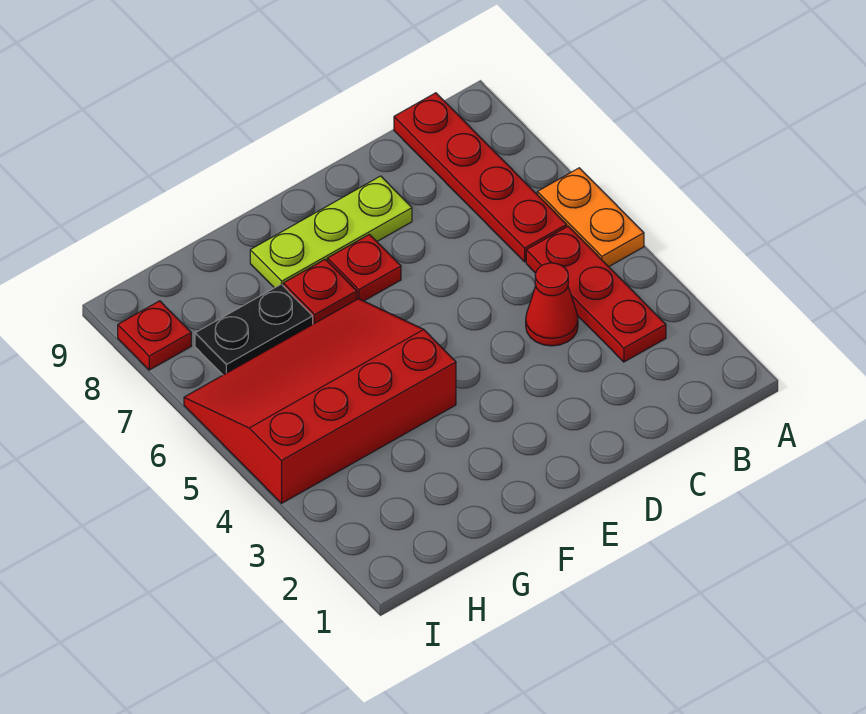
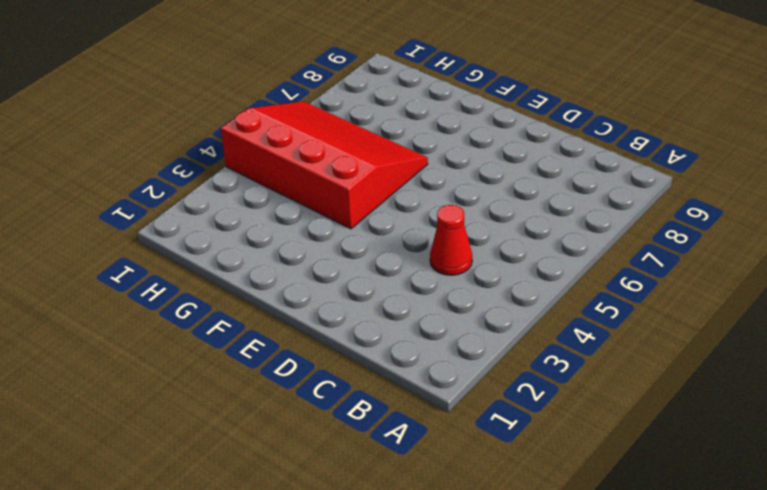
none -> orange plate A5:A6 level 1
none -> red plate B3:B5 level 1

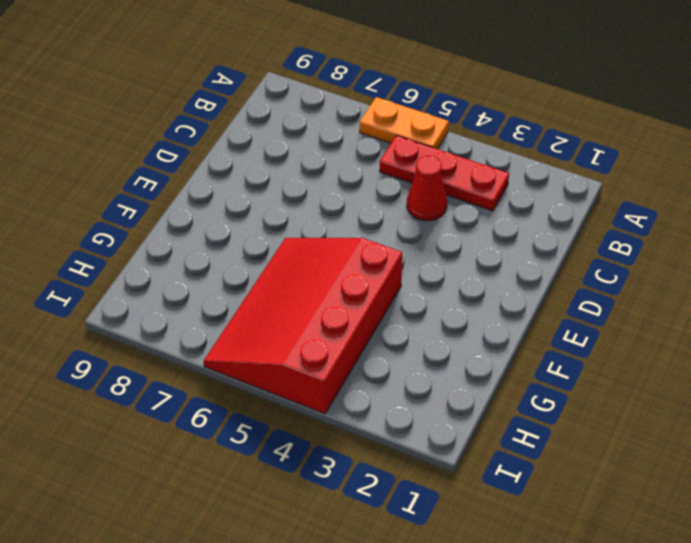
none -> red plate B6:B9 level 1
none -> lime plate D8:F8 level 1

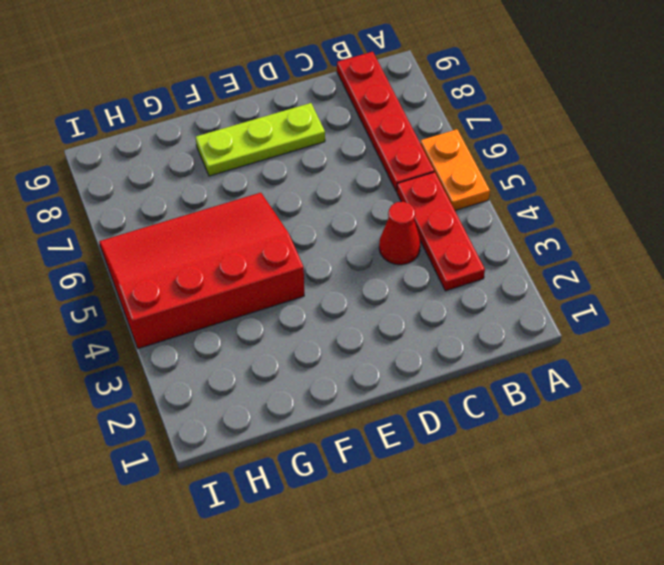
none -> red plate E7 level 1
none -> red plate F7 level 1

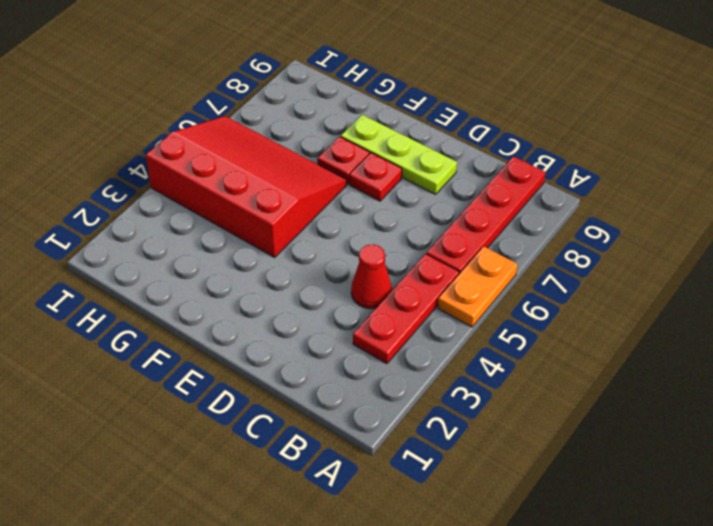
none -> black plate G7:H7 level 1
none -> red plate I8 level 1

